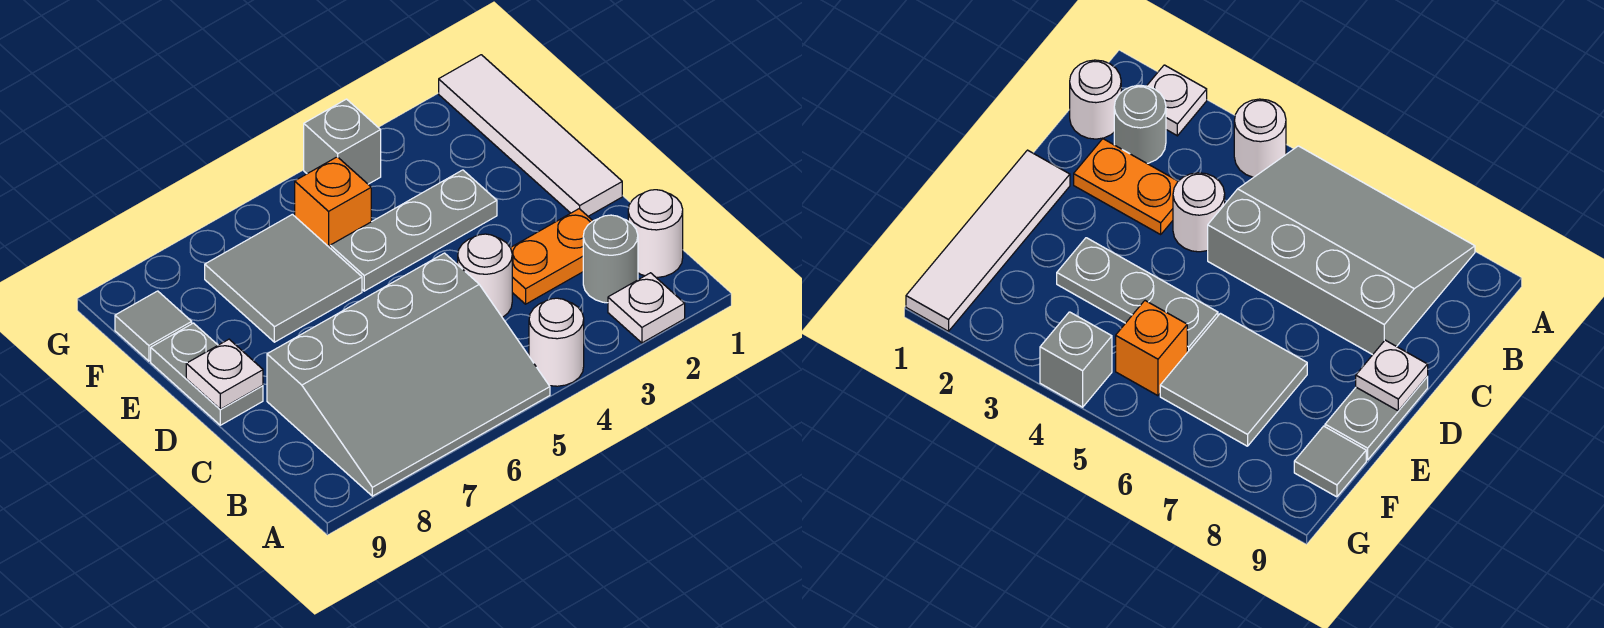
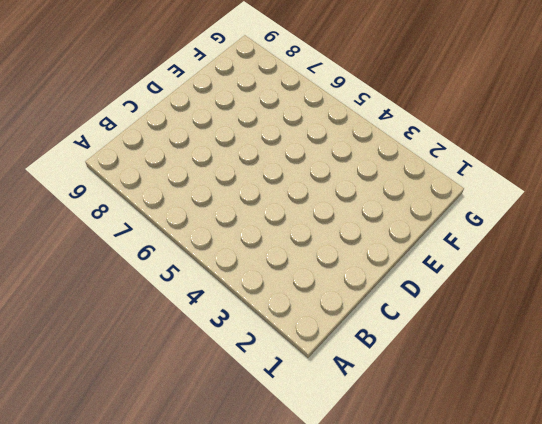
none -> white plate A2 level 1
none -> white round brick A4 level 1
none -> grey slope A5:C8 level 1 top C

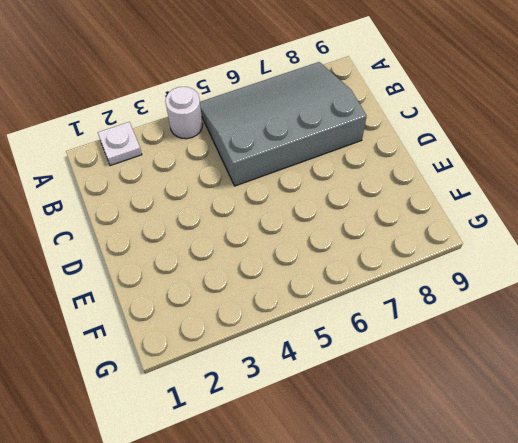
none -> white round brick B1 level 1
none -> grey round brick B2 level 1
none -> orange plate C2:C3 level 1

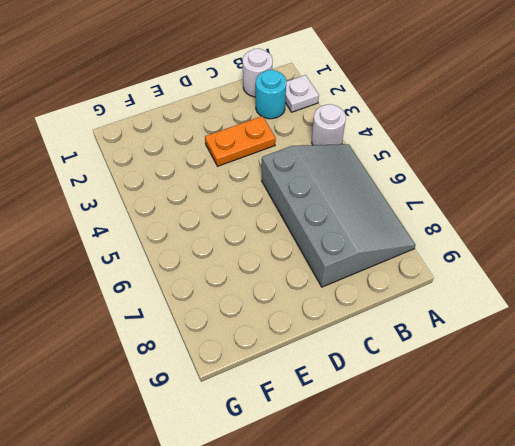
cyan round brick B2 level 1 -> grey round brick B2 level 1
orange plate C3:D3 level 1 -> orange plate C2:C3 level 1
none -> white round brick C4 level 1
none -> white tile D1:G1 level 1
none -> grey plate D9:E9 level 1

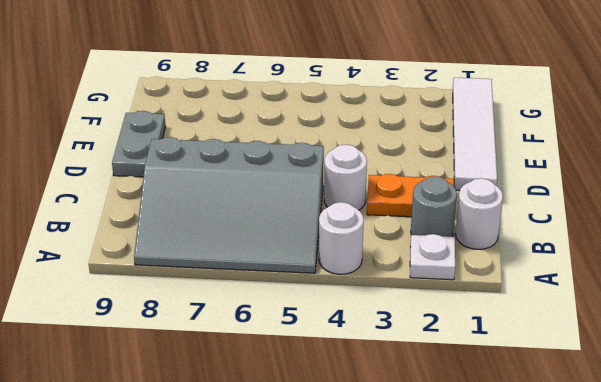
none -> grey plate E3:E5 level 1
none -> grey tile E6:F7 level 1
none -> orange brick F5 level 1

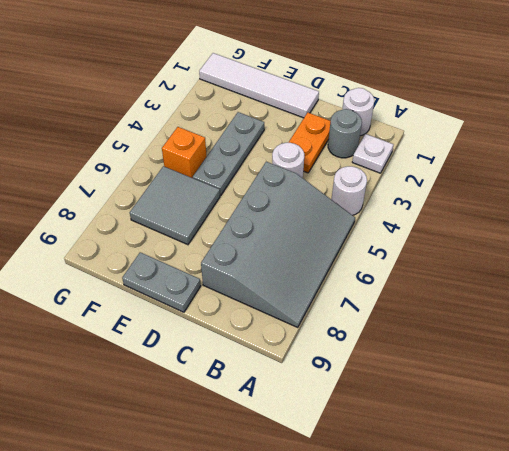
none -> grey tile F9 level 1
none -> grey brick G4 level 1
none -> white plate D9 level 2

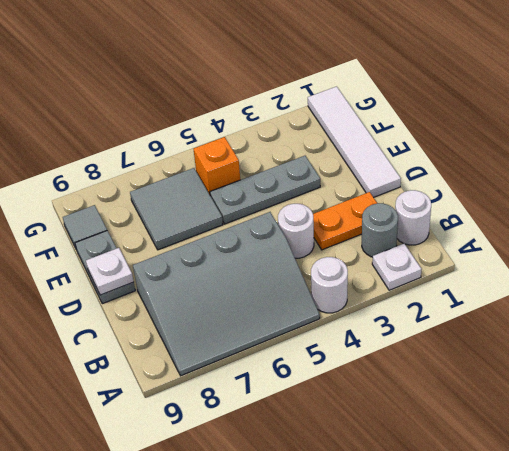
none -> grey brick G4 level 1

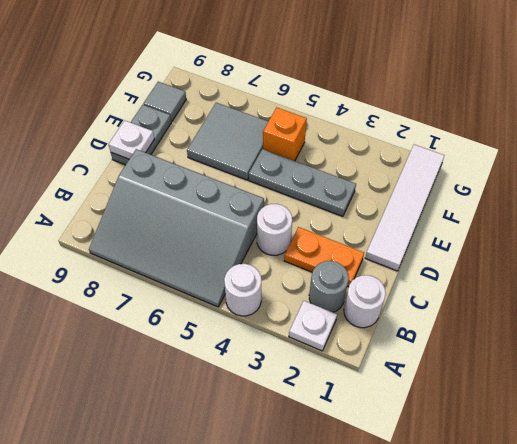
none -> grey brick G4 level 1

